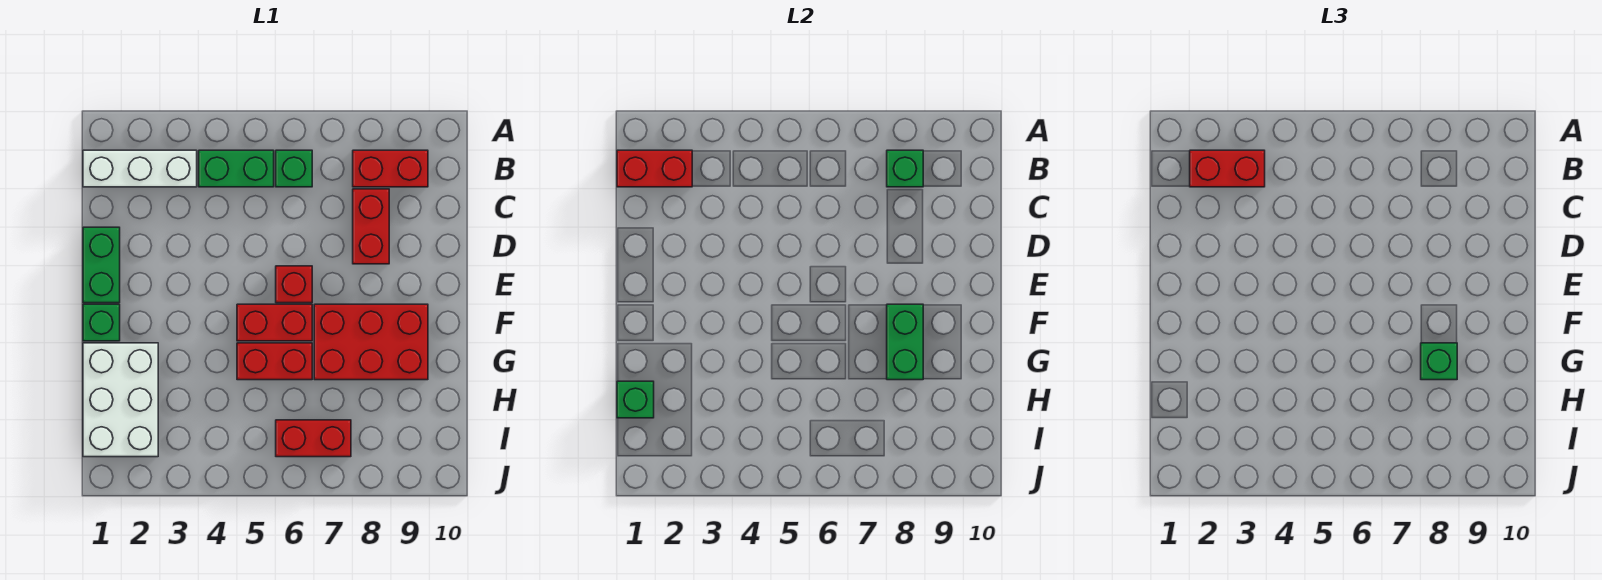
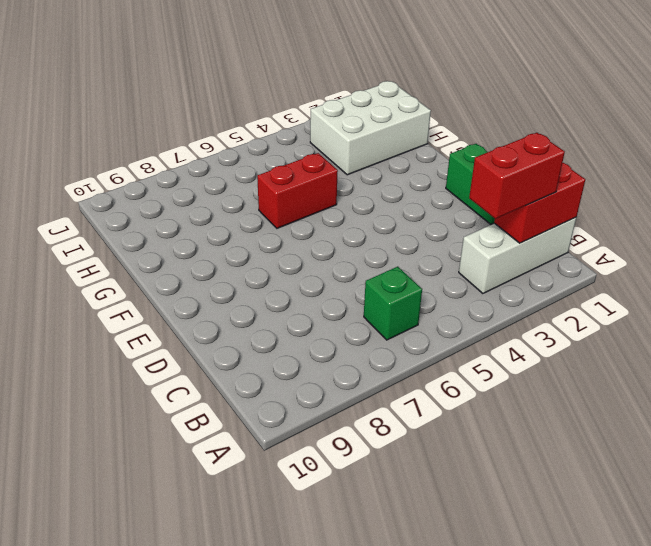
white brick H1:I3 level 1 -> white brick G1:I2 level 1
none -> green brick B4:B5 level 1
none -> red brick B8:B9 level 1
none -> red brick C8:D8 level 1

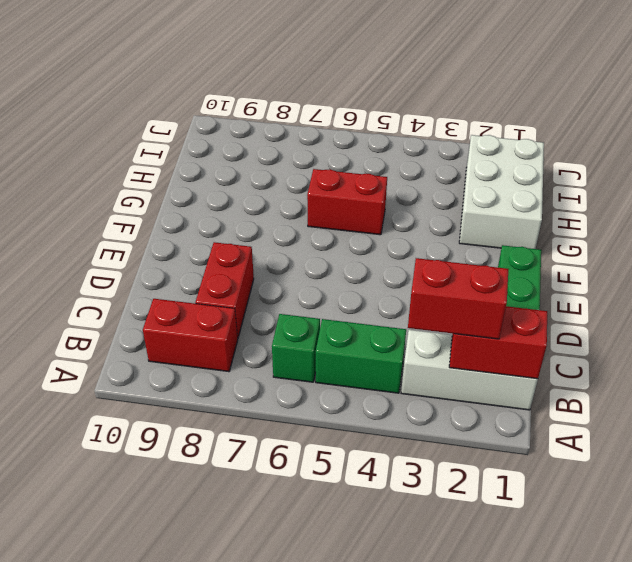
none -> red brick E6 level 1
none -> green brick F1 level 1
none -> red brick F5:F6 level 1

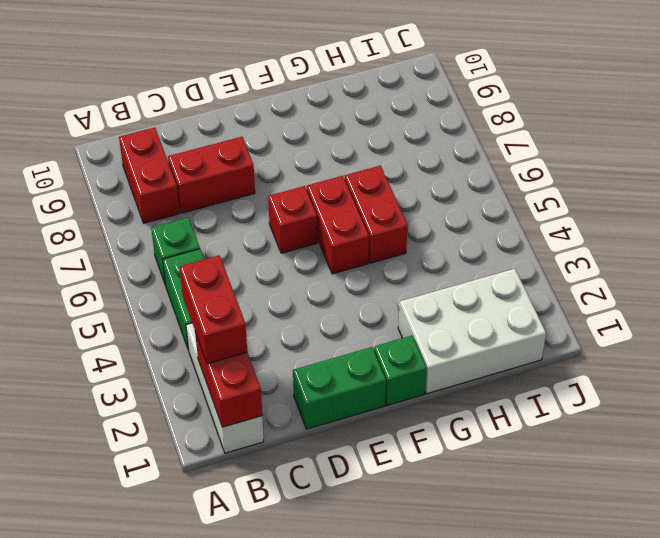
none -> red brick F7:G9 level 1
none -> red brick I6:I7 level 1
none -> green brick B8 level 2

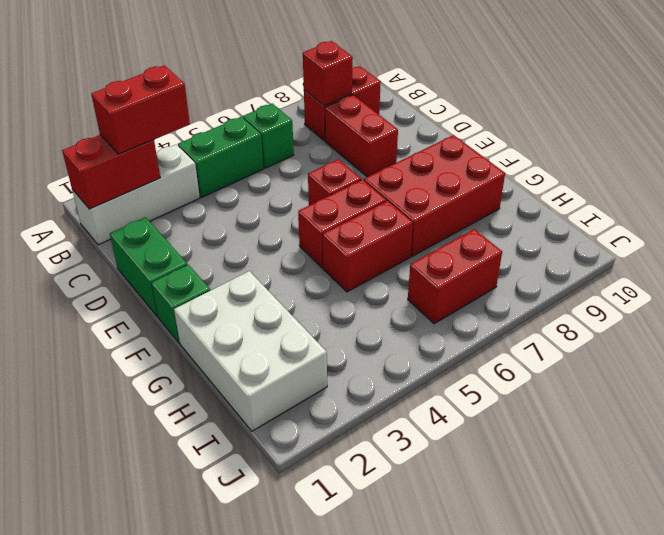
red brick B8 level 2 -> green brick B8 level 2
none -> green brick F8:G8 level 2
none -> green brick H1 level 2
none -> green brick G8 level 3

